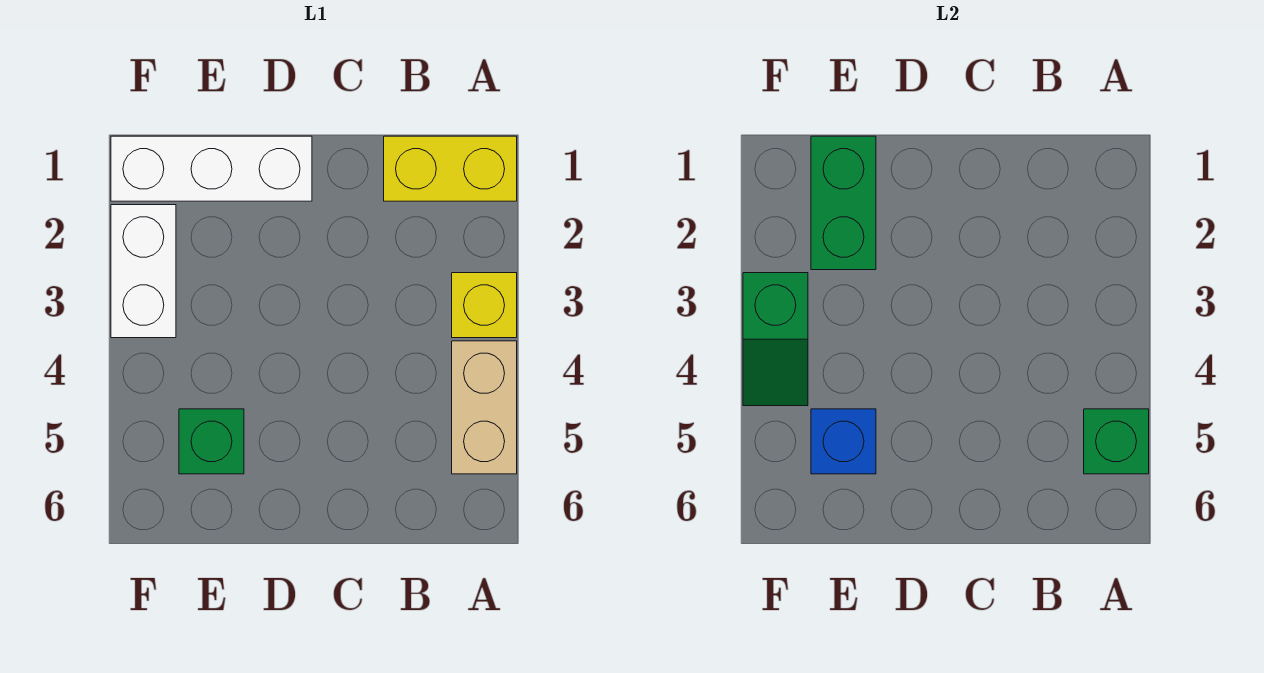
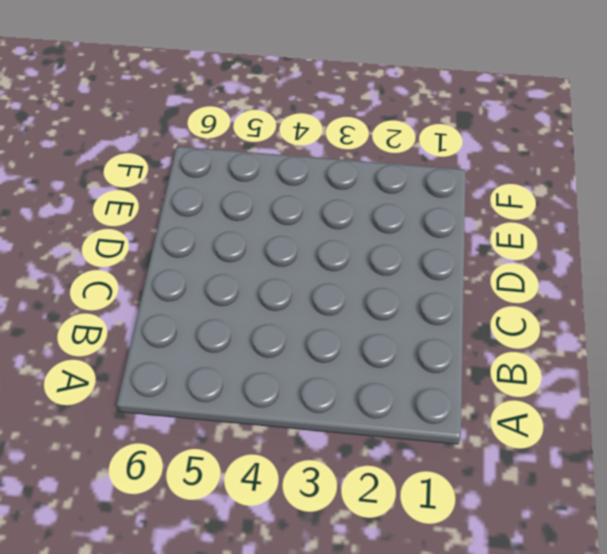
none -> yellow brick A1:B1 level 1
none -> yellow brick A3 level 1

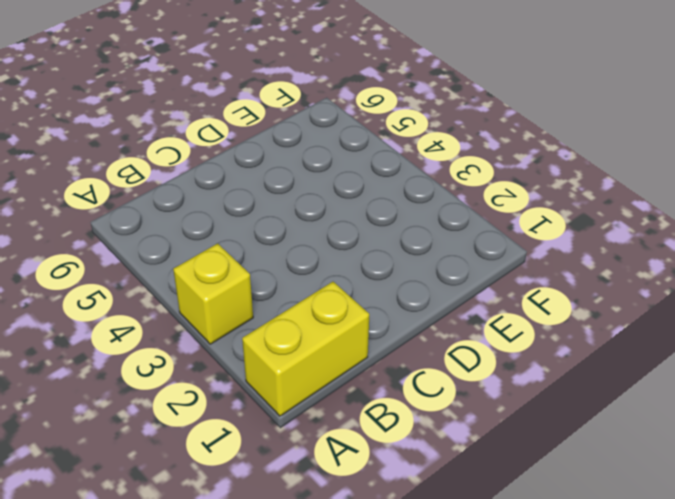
none -> tan brick A4:A5 level 1
none -> white brick D1:F1 level 1

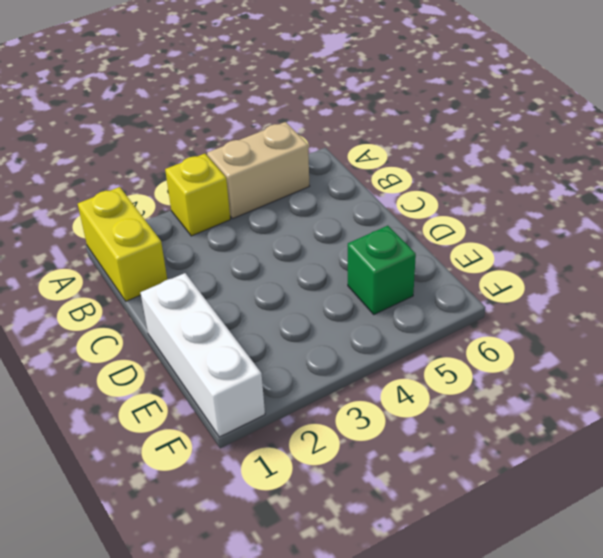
none -> white brick F2:F3 level 1
none -> green brick A5 level 2

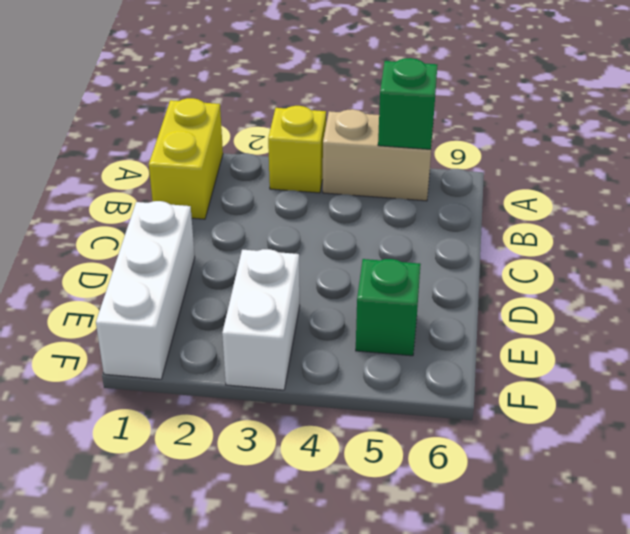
white brick E3:F3 level 1 -> white brick F2:F3 level 1
none -> green brick E1:E2 level 2
none -> blue brick E5 level 2

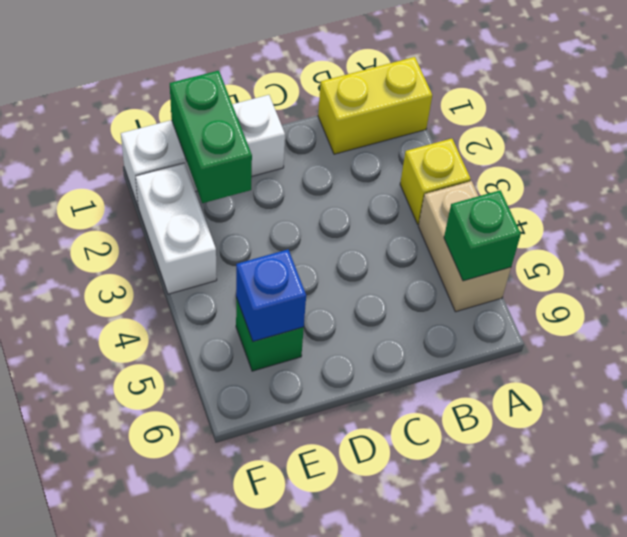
none -> green slope F3:F4 level 2 top 3

